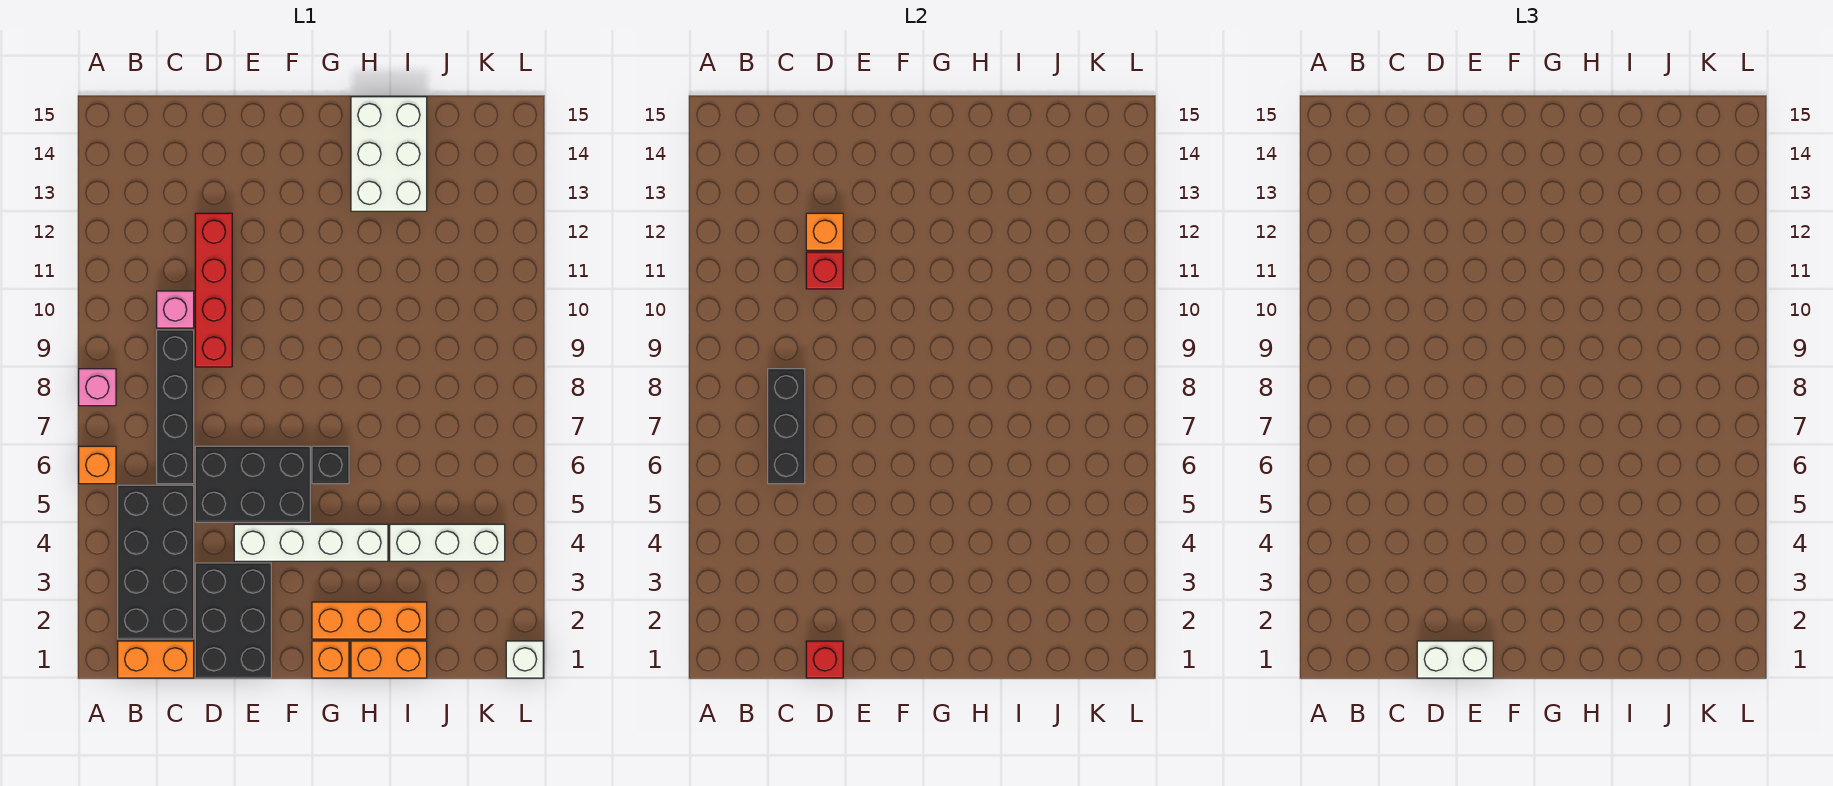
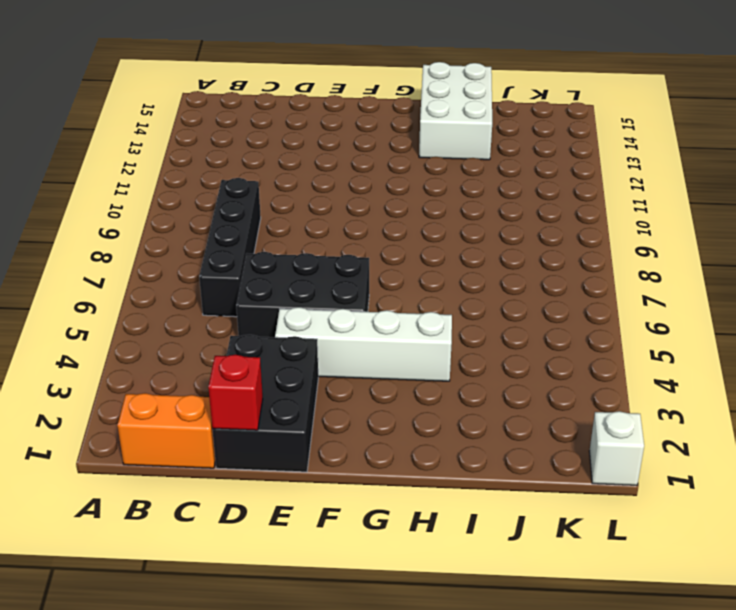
none -> orange brick A6 level 1
none -> pink brick A8 level 1
none -> black brick B2:C5 level 1

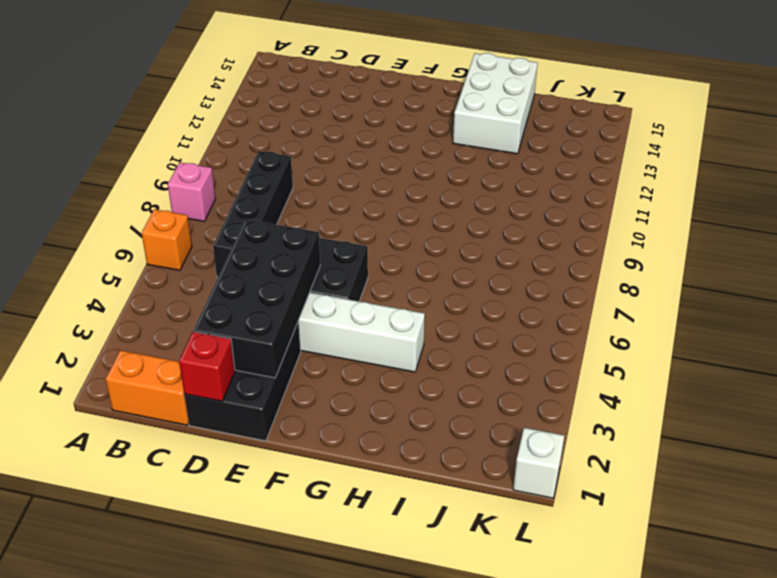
black brick D2:E5 level 2 -> black brick B2:C5 level 1
none -> pink brick C10 level 1
none -> red brick D9:D12 level 1
none -> orange brick G1 level 1

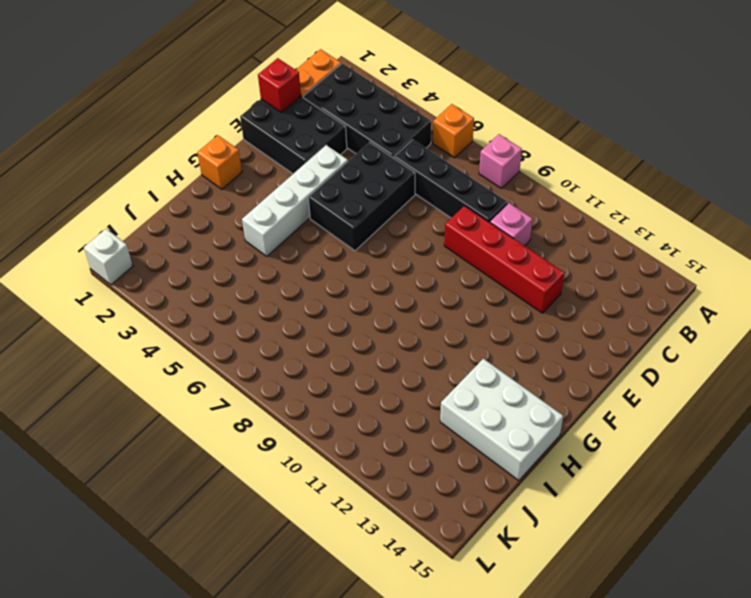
none -> orange brick G2:I2 level 1
none -> black brick G6 level 1
none -> orange brick H1:I1 level 1

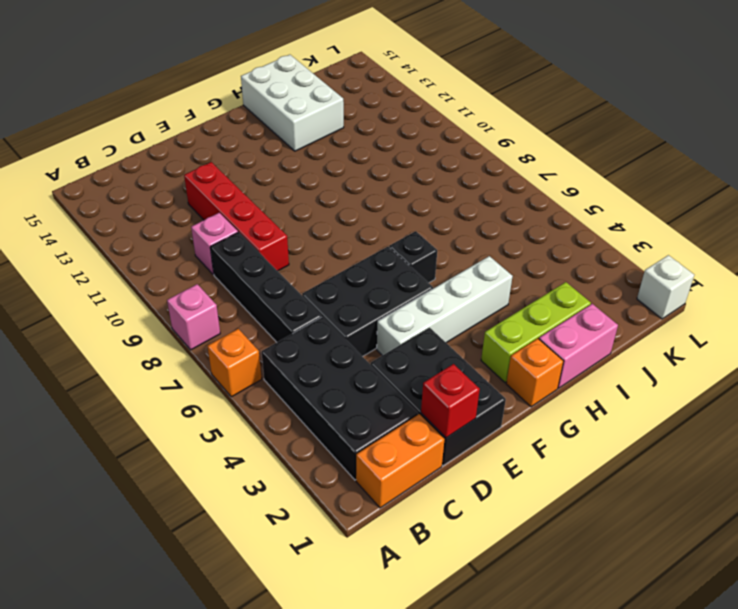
lime brick G2:I2 level 1 -> orange brick G2:I2 level 1
pink brick H1:I1 level 1 -> orange brick H1:I1 level 1
none -> white brick I4:K4 level 1
none -> black brick C6:C8 level 2
none -> red brick D11 level 2

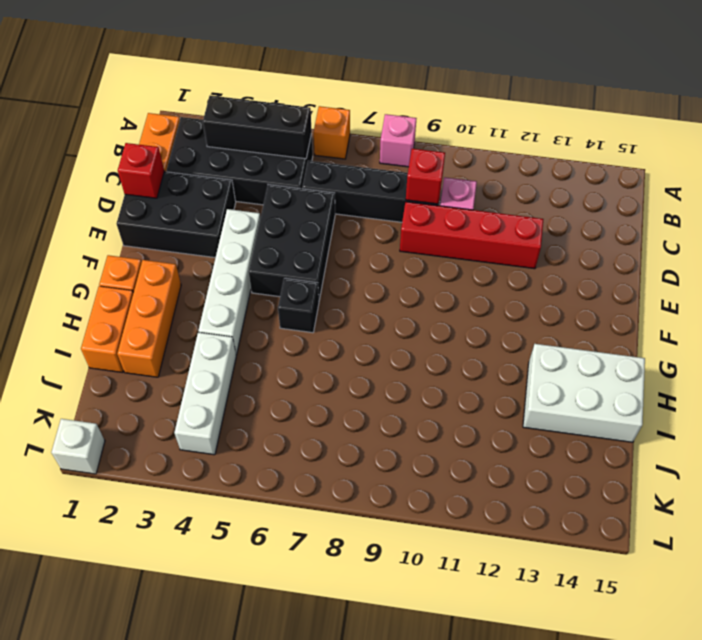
black brick B3:B5 level 2 -> black brick C6:C8 level 2
red brick C9 level 2 -> red brick D11 level 2
none -> orange brick D12 level 2
none -> white brick D1:E1 level 3

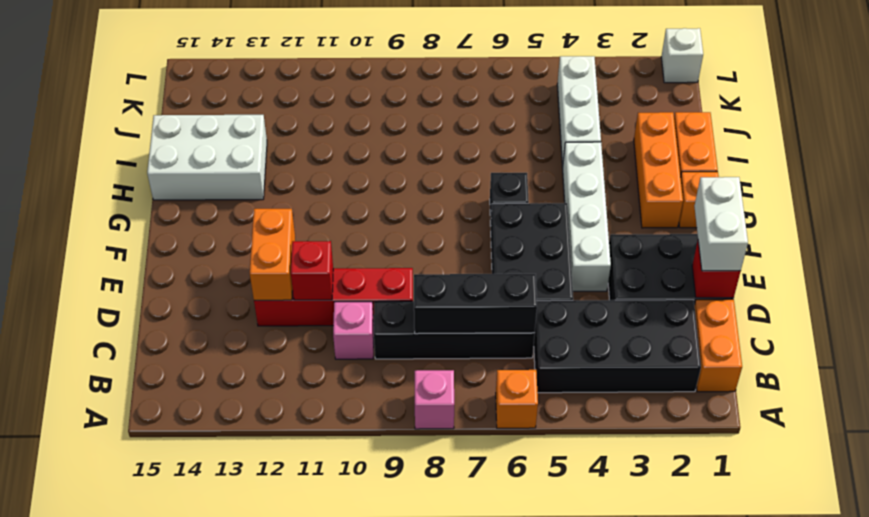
orange brick D12:E12 level 2 -> orange brick D12 level 2

